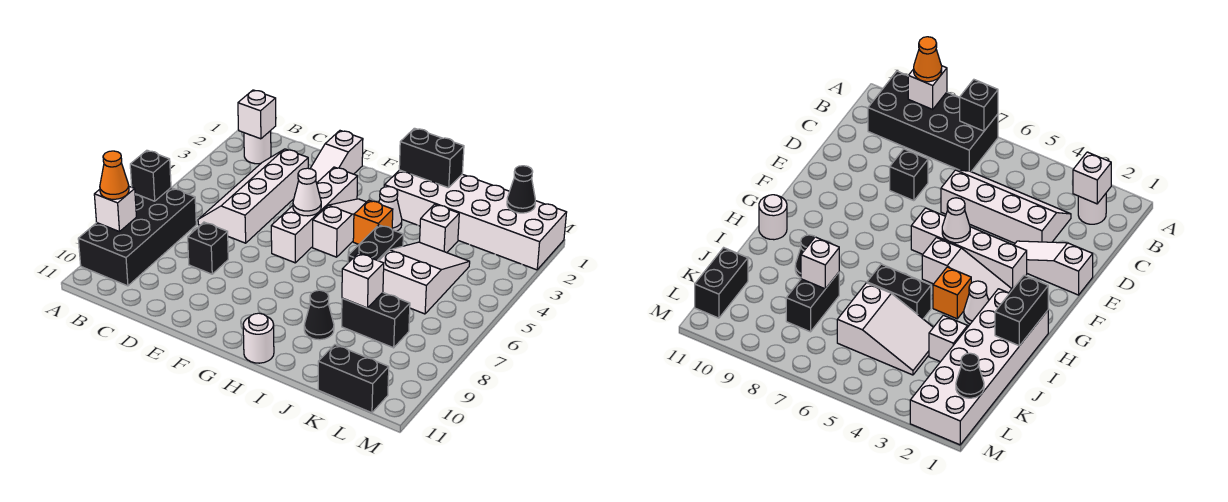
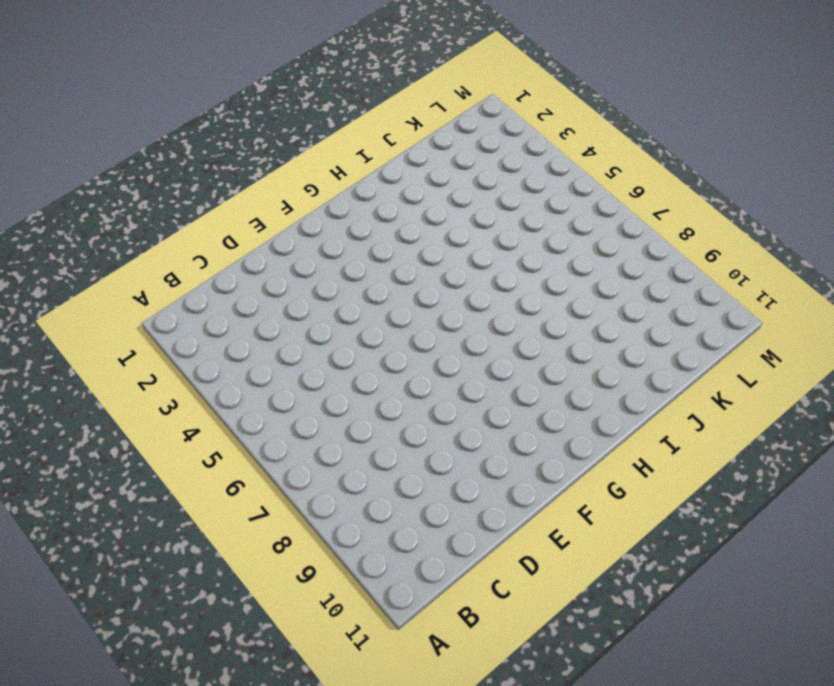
none -> black brick A7:B10 level 1
none -> white round brick B2 level 1
none -> white slope C3:D6 level 1 top D

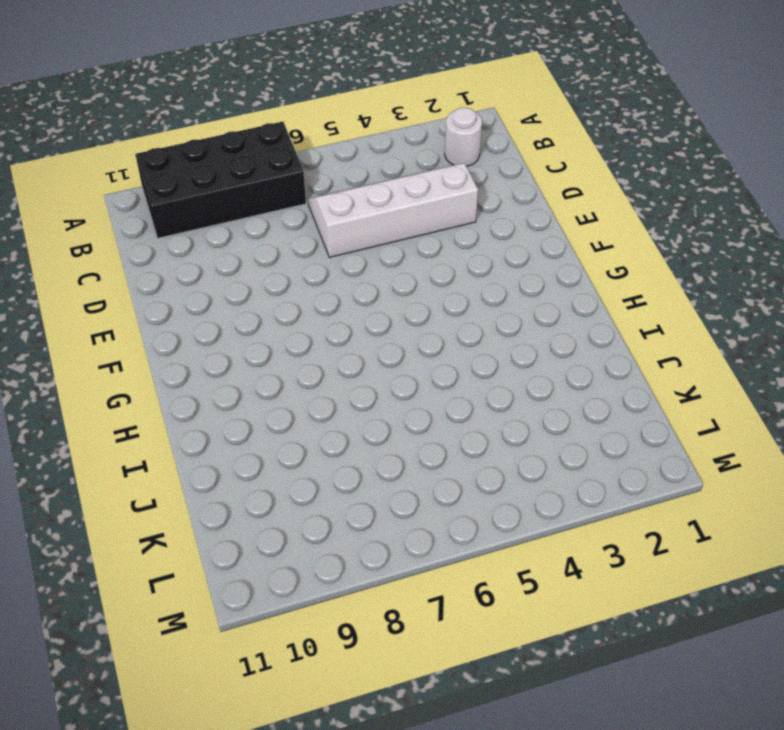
none -> black brick D8 level 1
none -> white slope E1:E3 level 1 top 1
none -> white brick F3:F6 level 1

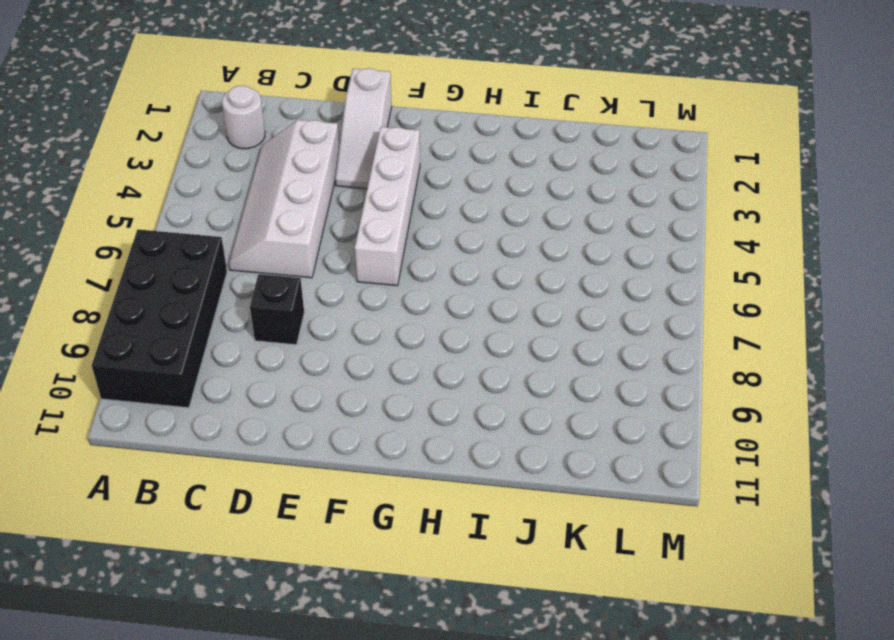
none -> white slope G3:G5 level 1 top 5
none -> white brick H1:M2 level 1
none -> white cone H3 level 1

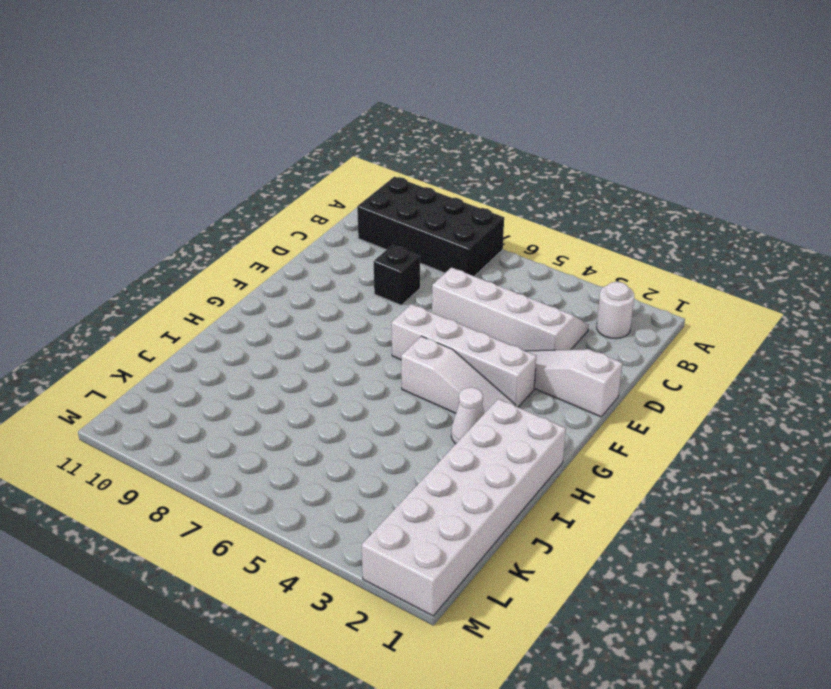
none -> orange brick H4 level 1
none -> white round brick H11 level 1
none -> black brick I5:I6 level 1

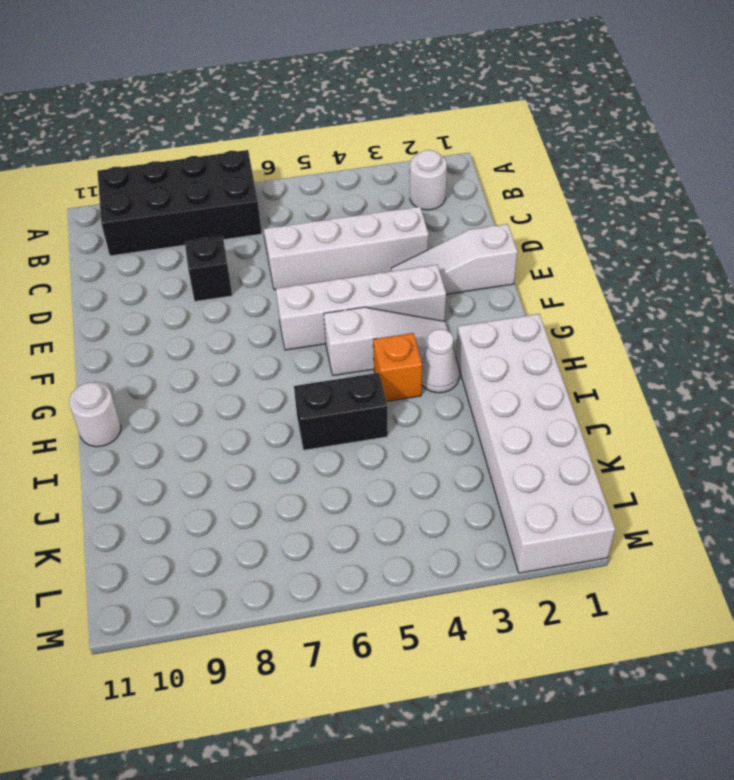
none -> black cone I9 level 1
none -> white brick J3 level 1
none -> white slope J4:K6 level 1 top 6

